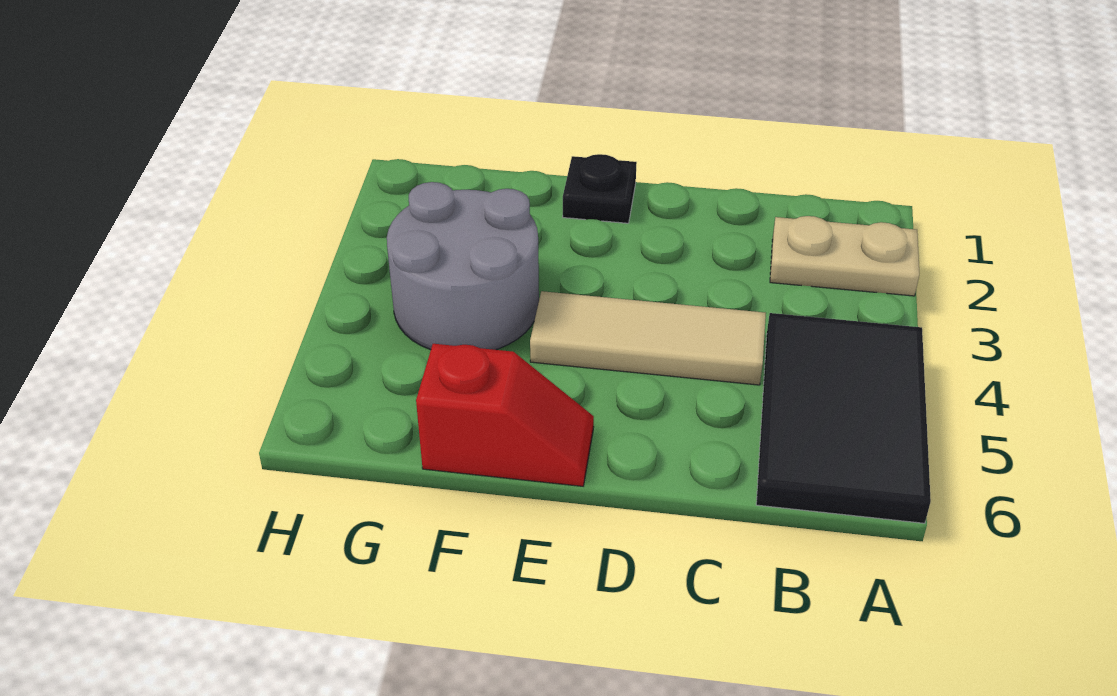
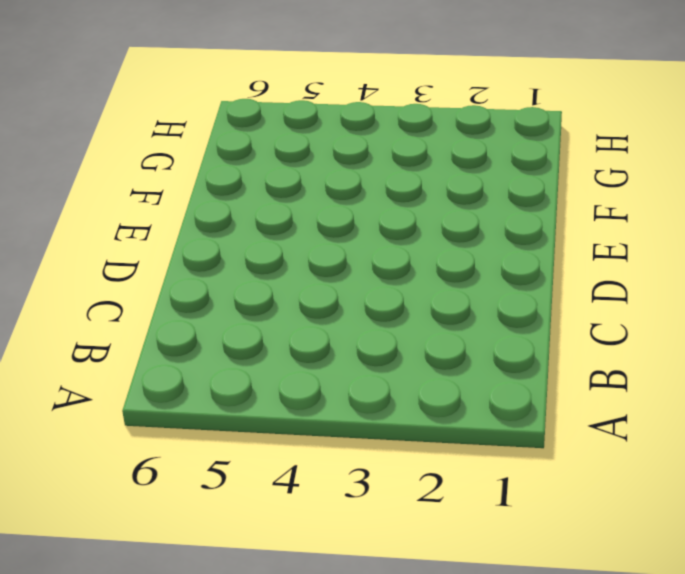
none -> tan plate A2:B2 level 1
none -> black tile A4:B6 level 1

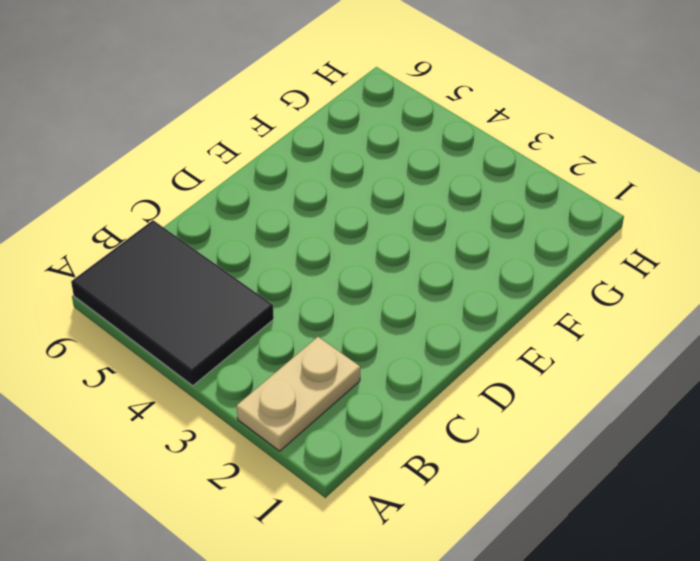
none -> tan tile C4:E4 level 1
none -> black plate E1 level 1

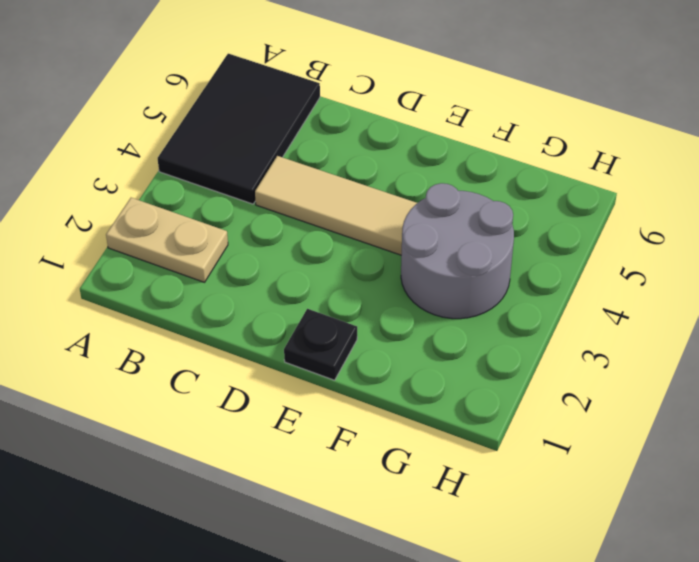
none -> red slope E6:F6 level 1 top F

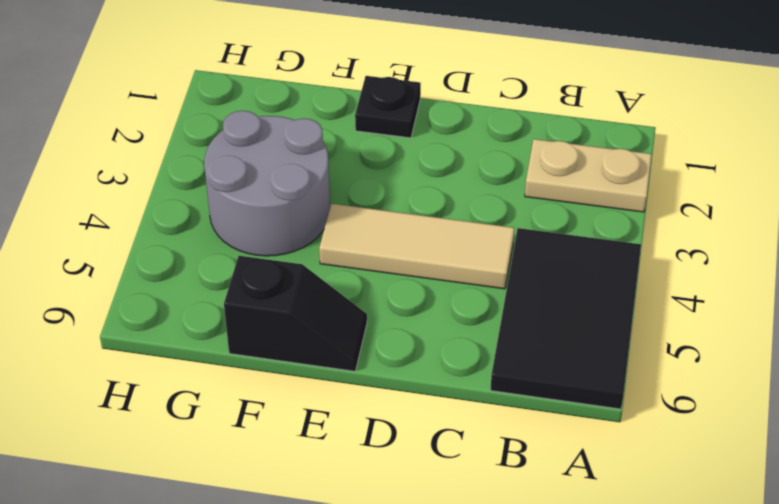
black slope E6:F6 level 1 top F -> red slope E6:F6 level 1 top F

